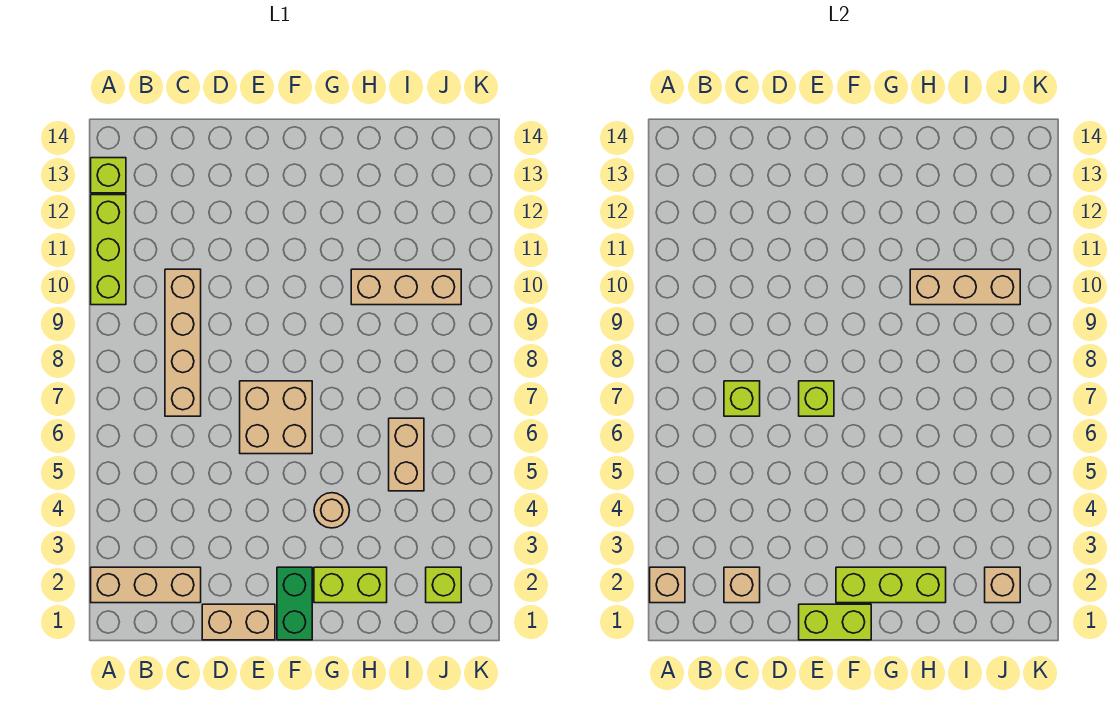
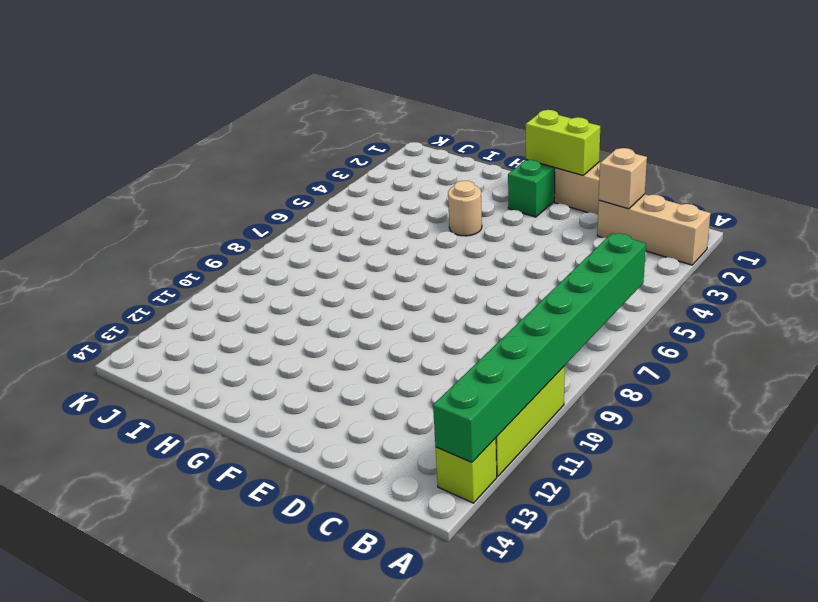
green brick A6:A13 level 2 -> none
none -> tan brick C7:C10 level 1
none -> tan brick E6:F7 level 1
none -> lime brick G2:H2 level 1

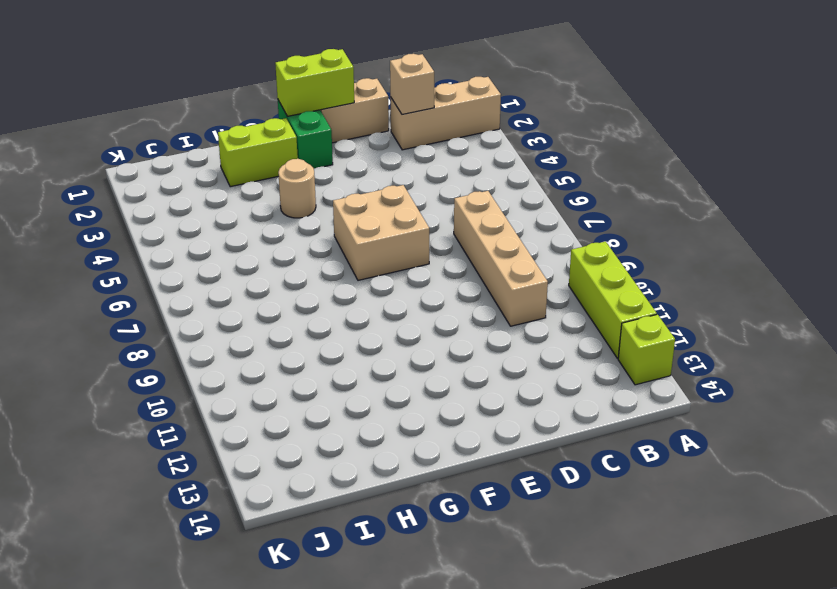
none -> tan brick H10:J10 level 1
none -> tan brick I5:I6 level 1
none -> lime brick J2 level 1

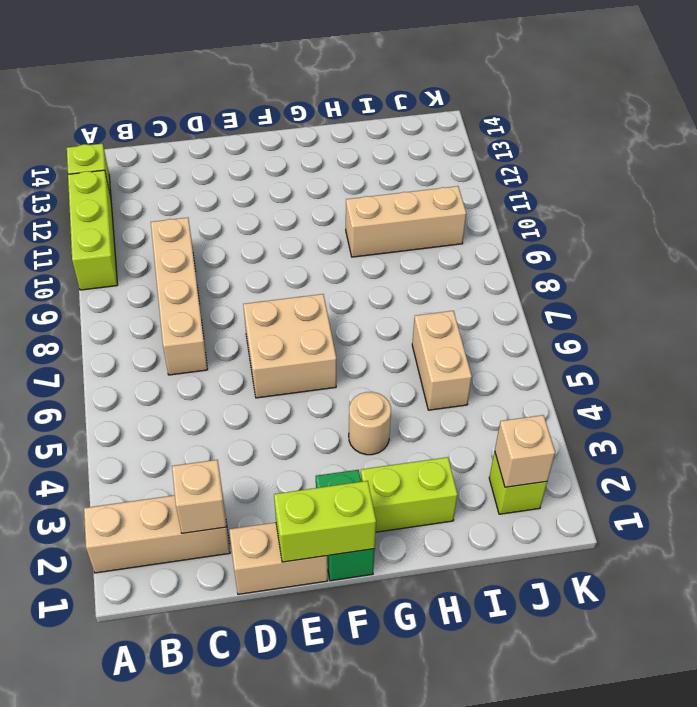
none -> tan brick A2 level 2
none -> lime brick C7 level 2
none -> lime brick E7 level 2

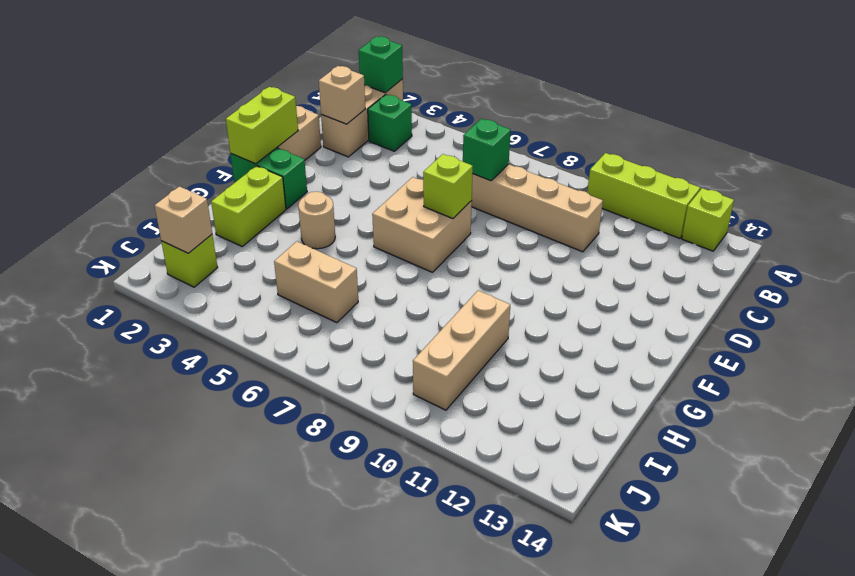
green brick A2 level 2 -> tan brick A2 level 2
green brick B3 level 1 -> none
green brick C7 level 2 -> lime brick C7 level 2
none -> lime brick F2:H2 level 2
none -> tan brick H10:J10 level 2

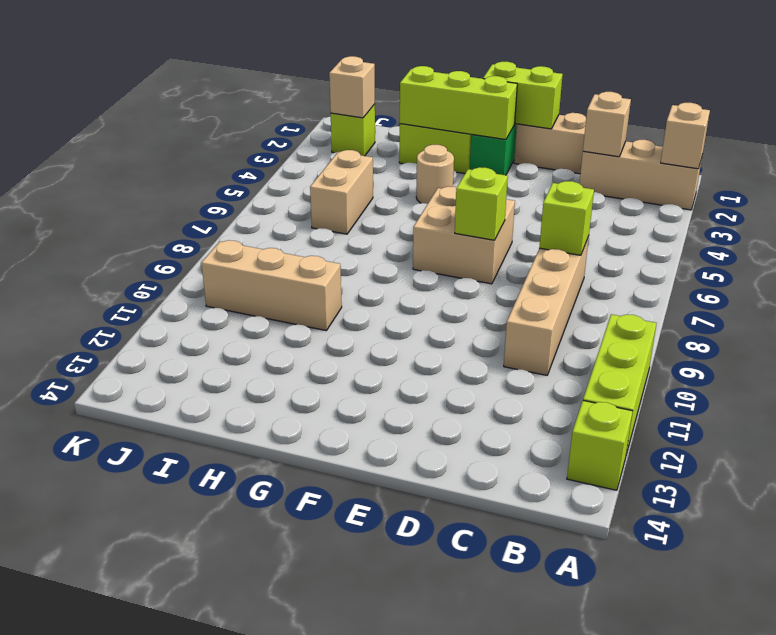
none -> tan brick H10:J10 level 2

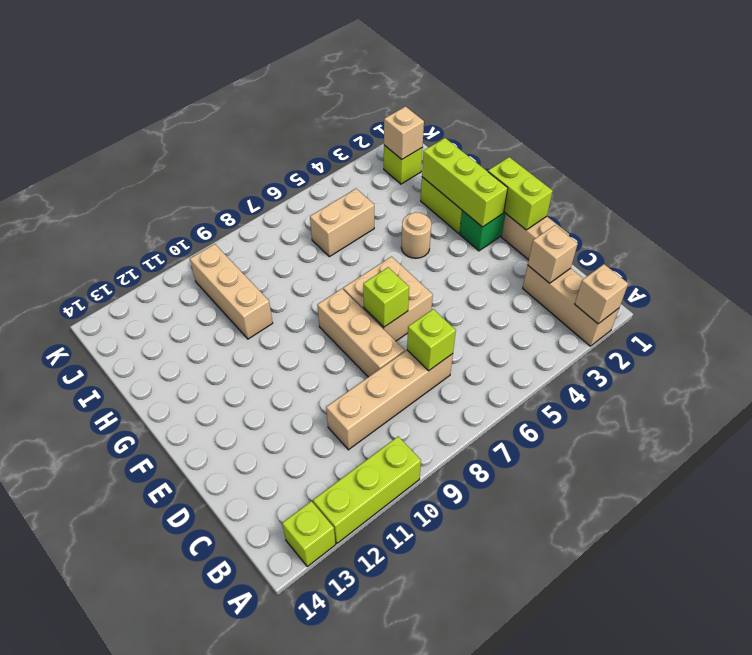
tan brick D8:F8 level 1 -> tan brick H10:J10 level 2

